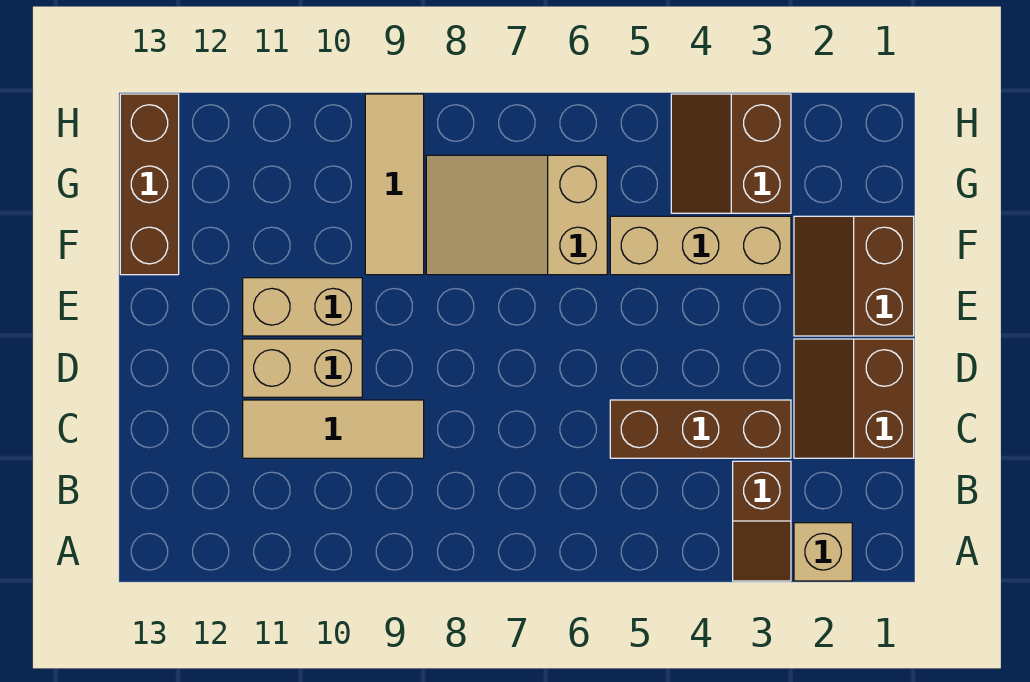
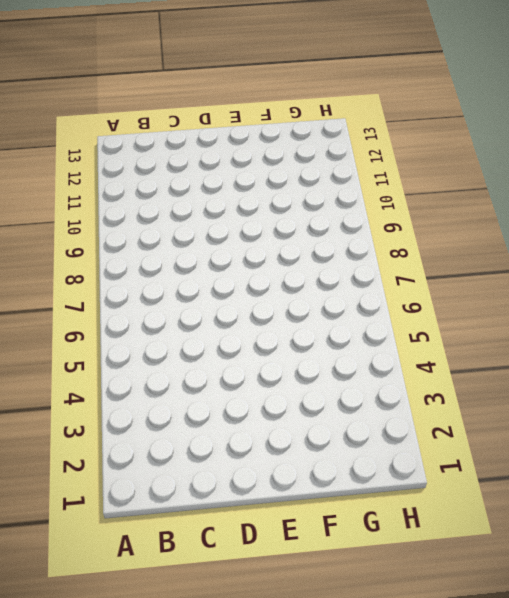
none -> tan brick A2 level 1
none -> brown slope A3:B3 level 1 top B
none -> brown slope C1:D2 level 1 top 1

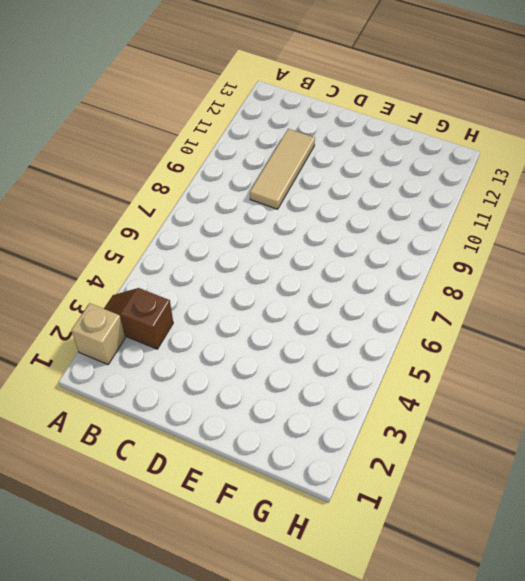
none -> brown slope C1:D2 level 1 top 1
none -> brown brick C3:C5 level 1
none -> tan brick D10:D11 level 1

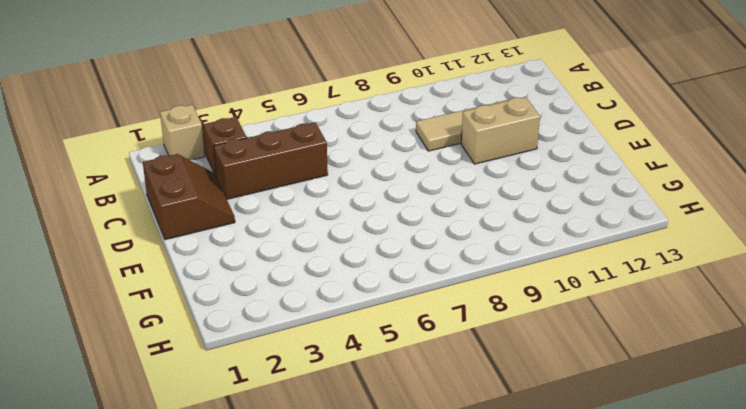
none -> brown slope E1:F2 level 1 top 1
none -> tan brick E10:E11 level 1
none -> tan brick F3:F5 level 1

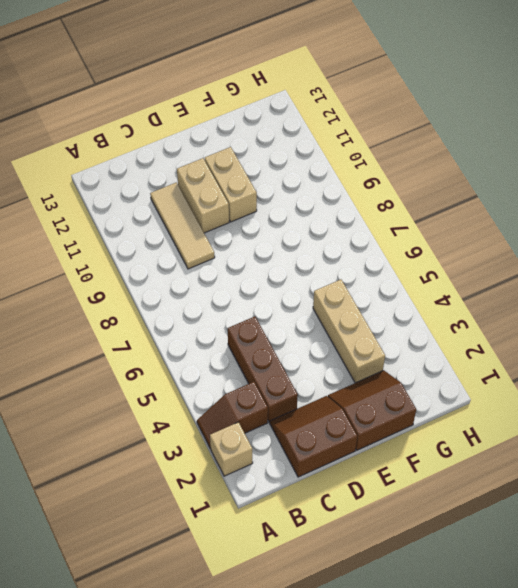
none -> tan slope F6:G8 level 1 top 6
none -> tan tile F9:H9 level 1
none -> brown brick F13:H13 level 1

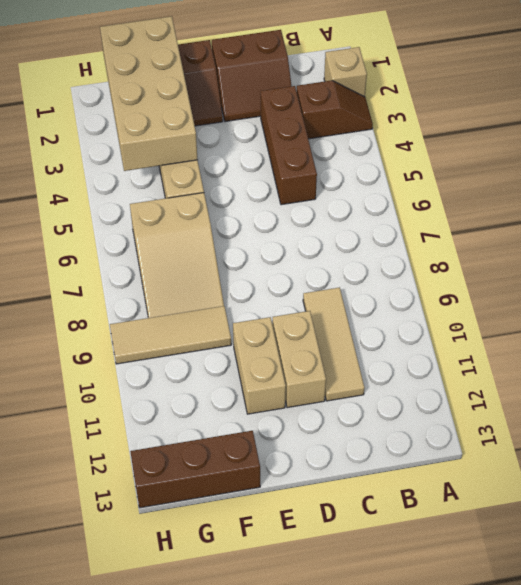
tan brick F1:G4 level 2 -> none
none -> brown slope G3:H4 level 1 top 3

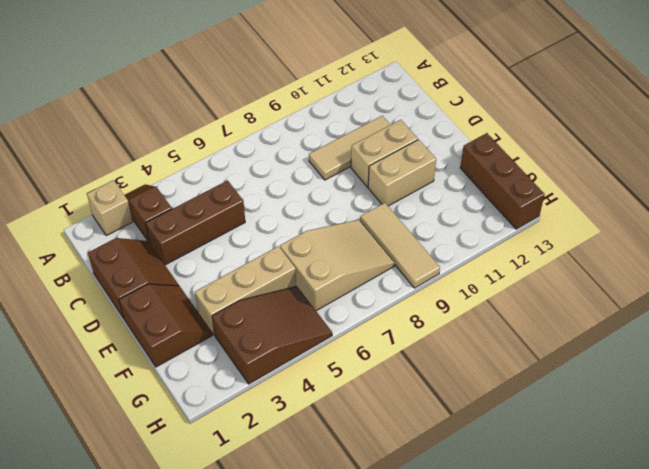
brown slope G3:H5 level 1 top 3 -> brown slope G3:H4 level 1 top 3

